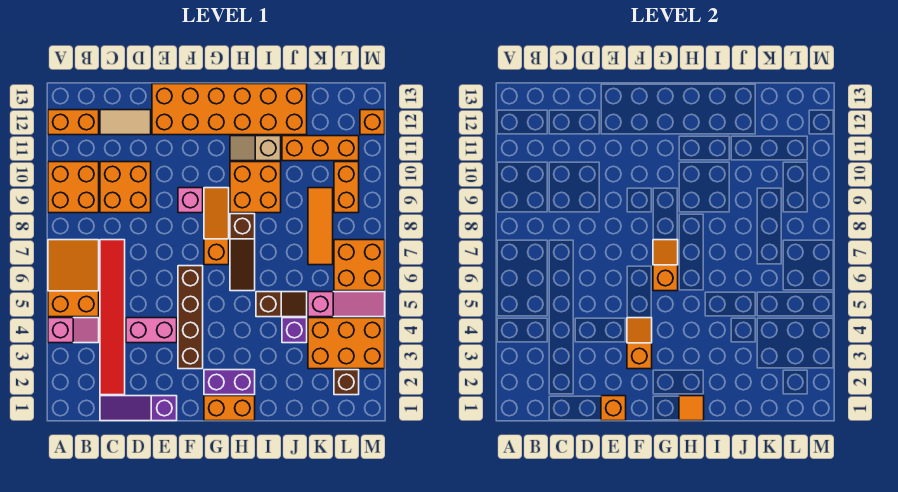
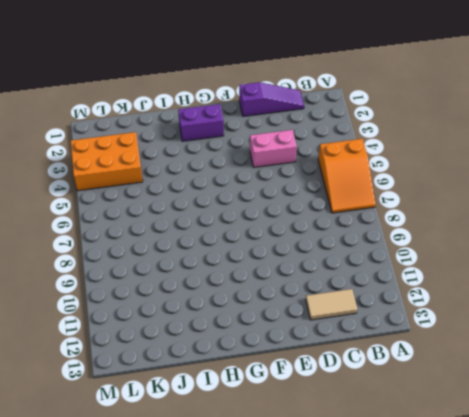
none -> pink slope A4:B4 level 1 top A
none -> orange brick A9:B10 level 1
none -> orange brick A12:B12 level 1
none -> red tile C2:C7 level 1

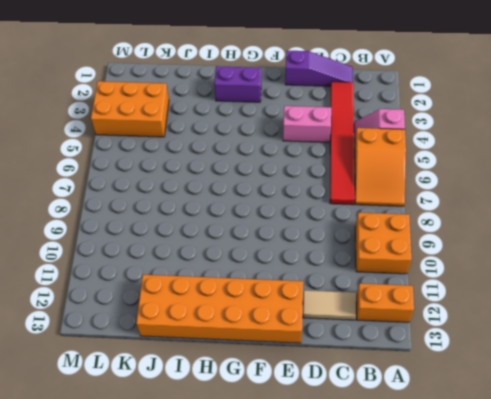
none -> orange brick C9:D10 level 1
none -> brown brick F3:F6 level 1
none -> pink brick F9 level 1
none -> orange brick G1:H1 level 1

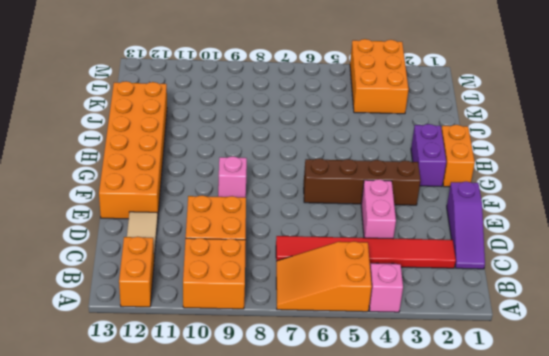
none -> orange slope G7:G9 level 1 top 7
none -> brown slope H6:H8 level 1 top 8
none -> orange brick H9:I10 level 1
none -> tan slope H11:I11 level 1 top I

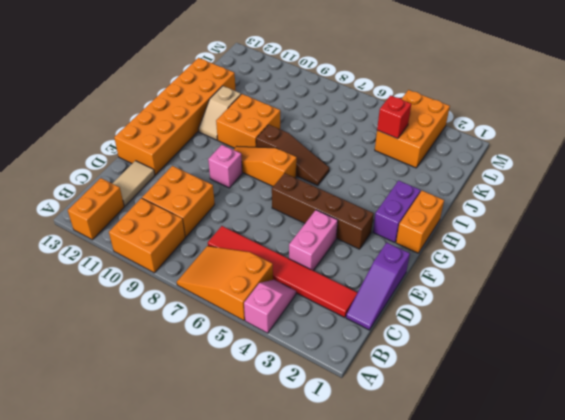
red brick K4 level 2 -> none
none -> brown slope I5:J5 level 1 top I
none -> purple brick J4 level 1
none -> orange brick J11:L11 level 1
none -> pink slope K5:M5 level 1 top K

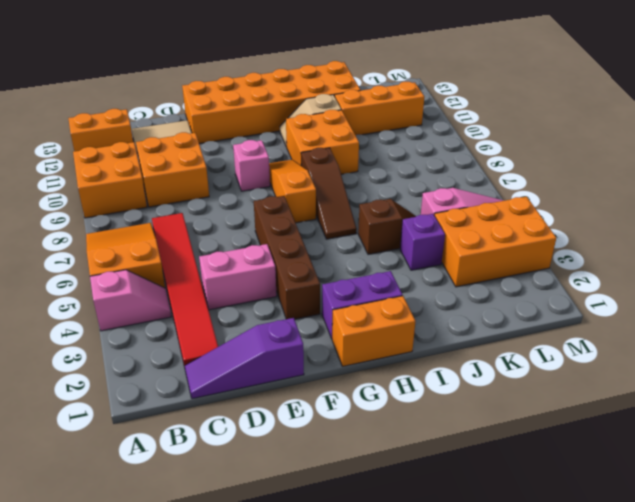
none -> orange tile K7:K9 level 1
none -> brown brick L2 level 1
none -> orange brick L6:M7 level 1
none -> orange brick L9:L10 level 1

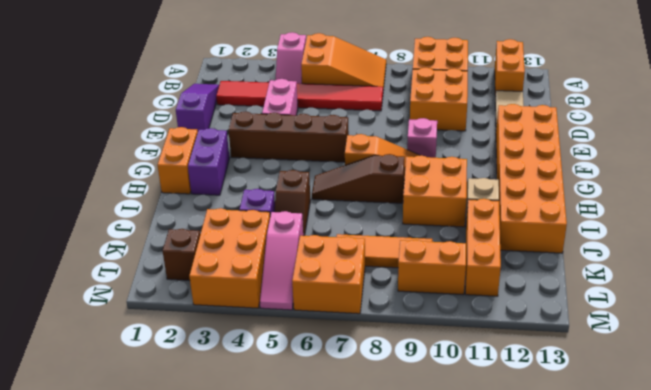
none -> orange brick M12 level 1
none -> orange brick E1 level 2
none -> orange slope F3:F4 level 2 top 3
none -> orange slope G6:G7 level 2 top 6

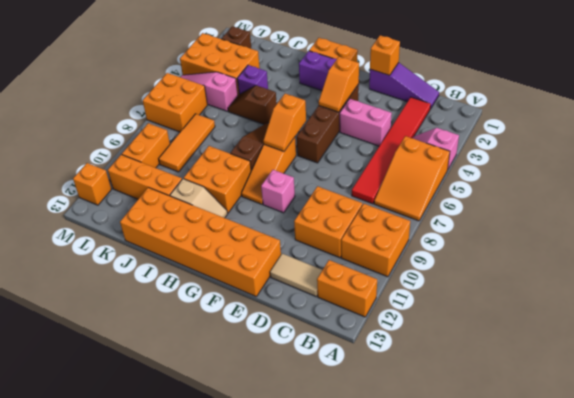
none -> orange tile H1 level 2

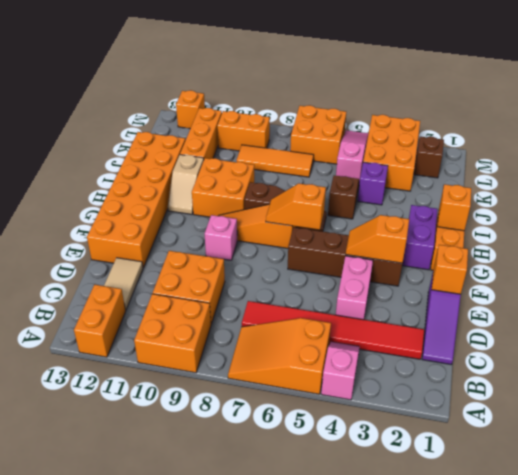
orange brick H1 level 2 -> orange tile H1 level 2

